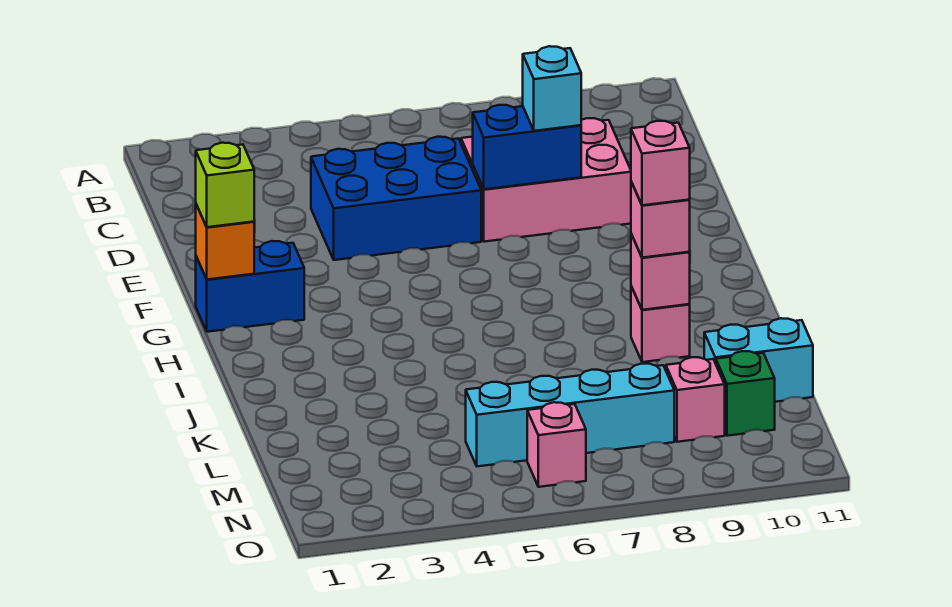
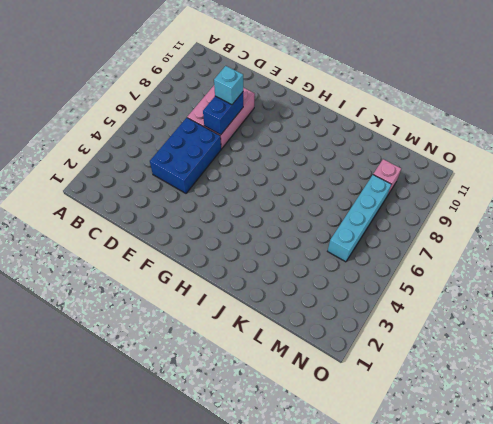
none -> blue brick G1:G2 level 1
none -> pink brick J9 level 1
none -> cyan brick L10:L11 level 1

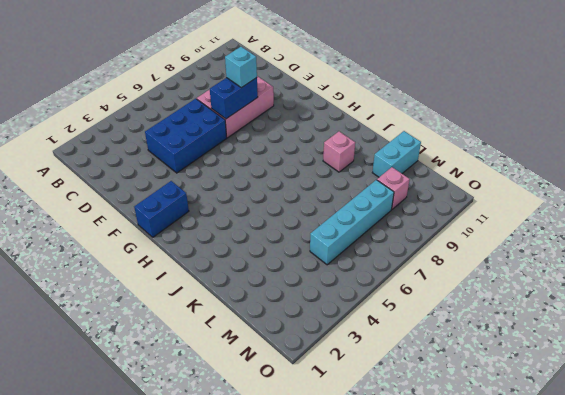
none -> green brick M10 level 1
none -> pink brick N6 level 1
none -> orange brick G1 level 2

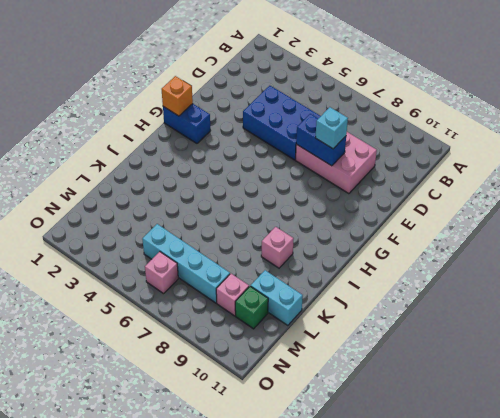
none -> pink brick J9 level 2
none -> lime brick G1 level 3
none -> pink brick J9 level 3

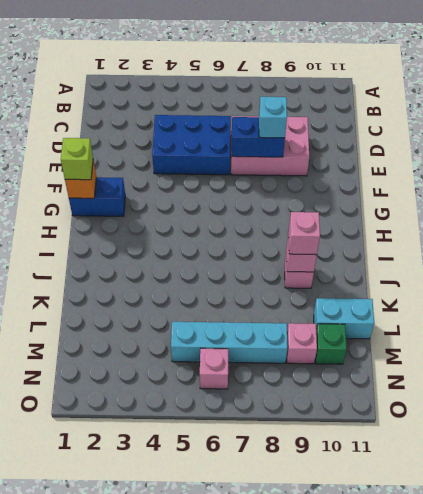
none -> pink brick J9 level 4

